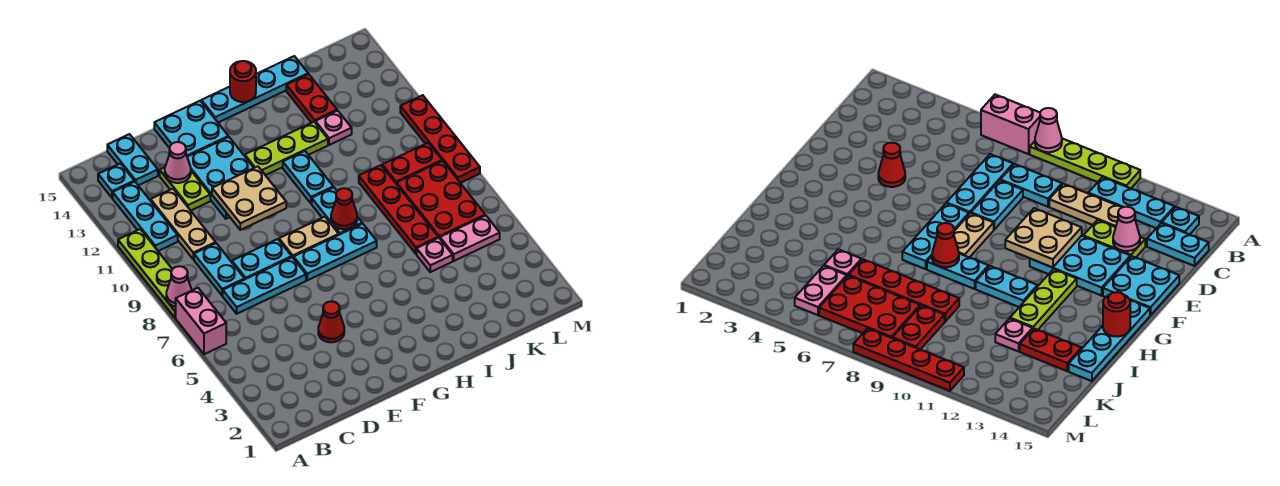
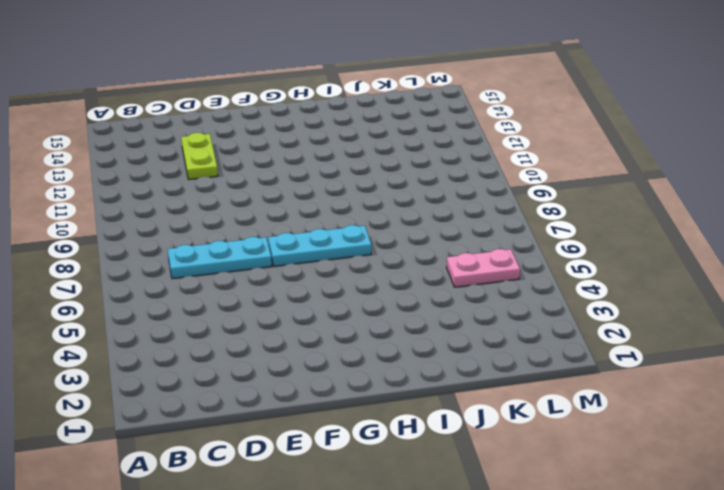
none -> pink brick A6:A7 level 1
none -> lime plate A8:A11 level 1
none -> cyan plate B11:B13 level 1
none -> cyan plate B14 level 1

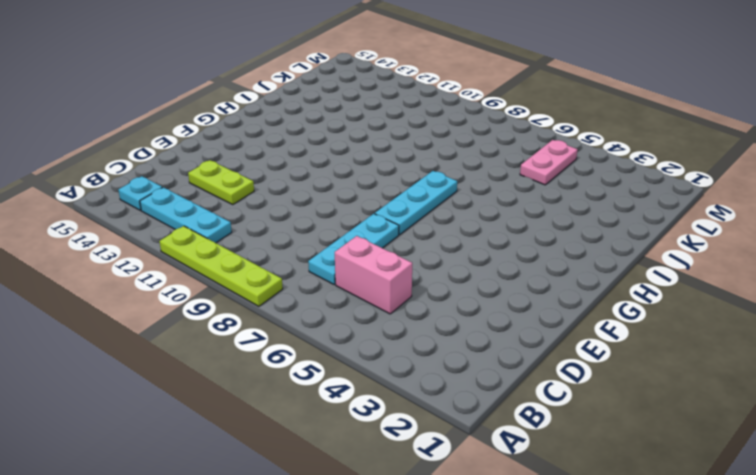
pink brick C5:C6 level 1 -> pink brick A6:A7 level 1
none -> cyan plate C8:C9 level 1
none -> tan plate C10:C12 level 1
none -> cyan plate C14:C15 level 1
none -> cyan plate D8:E8 level 1

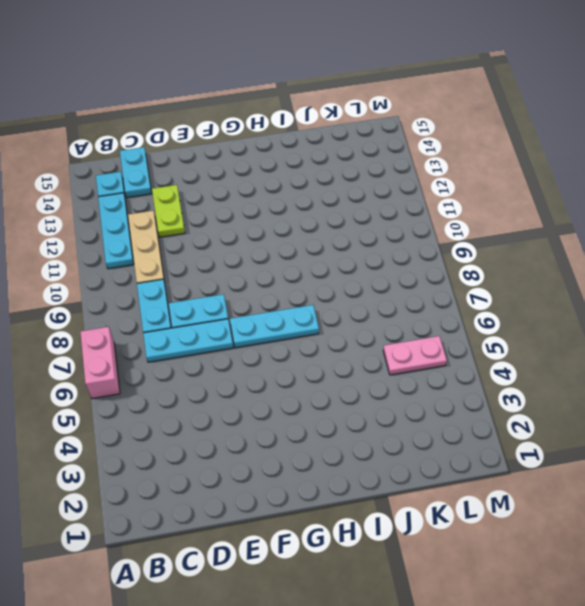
none -> lime plate A8:A11 level 1
none -> red cone E4 level 1
none -> cyan plate E11:F13 level 1
none -> cyan plate E14:F15 level 1

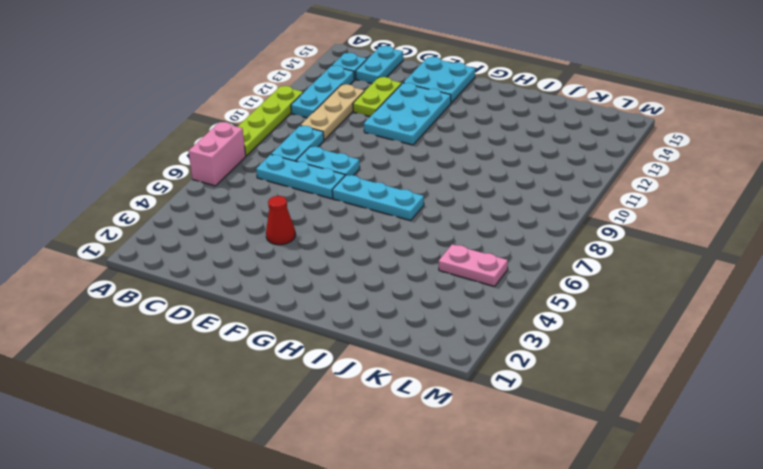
none -> tan plate F8:G8 level 1
none -> lime plate G12:I12 level 1
none -> cyan plate G15:J15 level 1
none -> cyan plate H8:H9 level 1

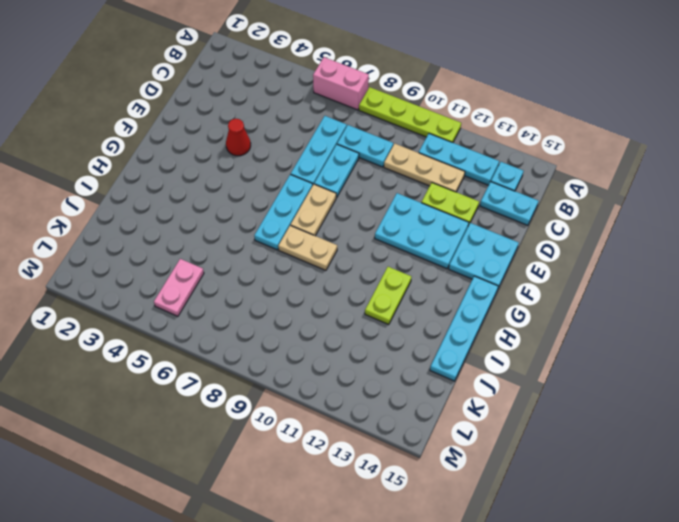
tan plate H8:H9 level 1 -> cyan plate H8:H9 level 1
lime plate H12:I12 level 1 -> lime plate G12:I12 level 1
none -> cyan plate H10:H11 level 1
none -> pink plate J5 level 1
none -> red plate J6:J9 level 1
none -> pink plate J12 level 1

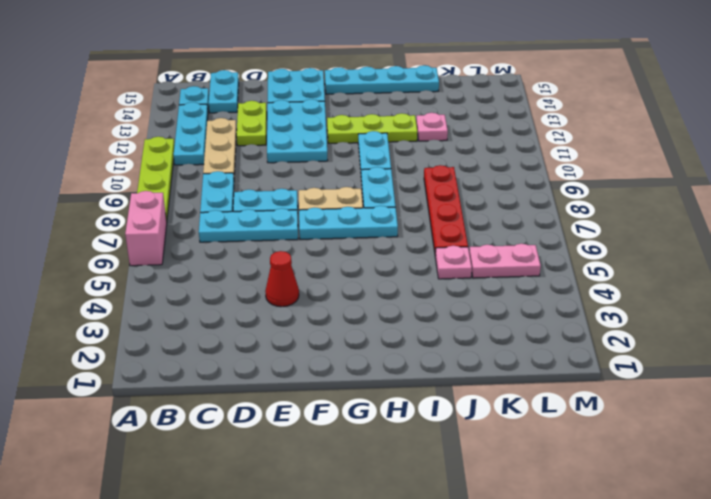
none -> red plate J13:J14 level 1
none -> red plate K6:L8 level 1
none -> red plate K9:L9 level 1
none -> red plate M8:M11 level 1

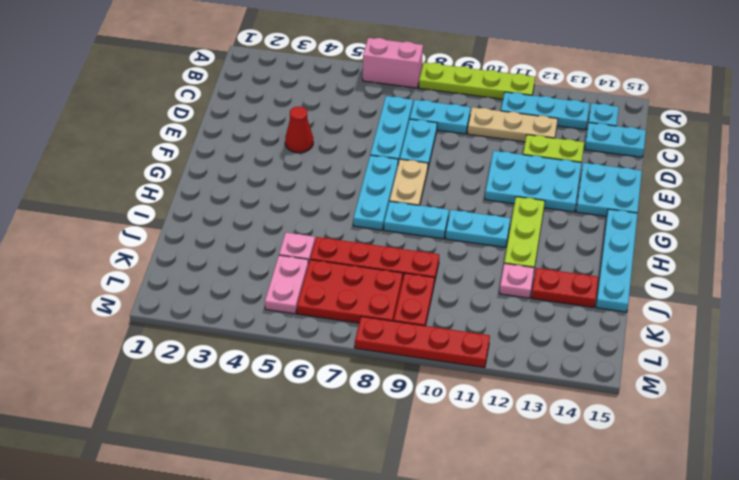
none -> pink cone A8 level 2
none -> pink cone D13 level 2
none -> tan plate E10:F11 level 2
none -> red cone H8 level 2

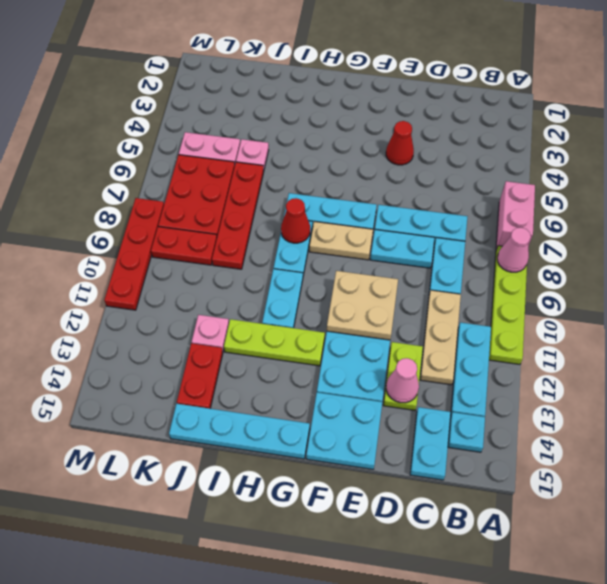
none -> red round brick H15 level 2

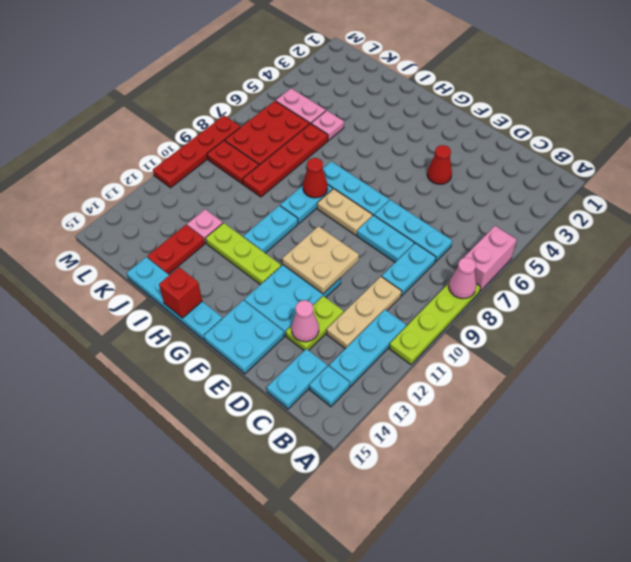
red brick H15 level 2 -> red round brick H15 level 2

